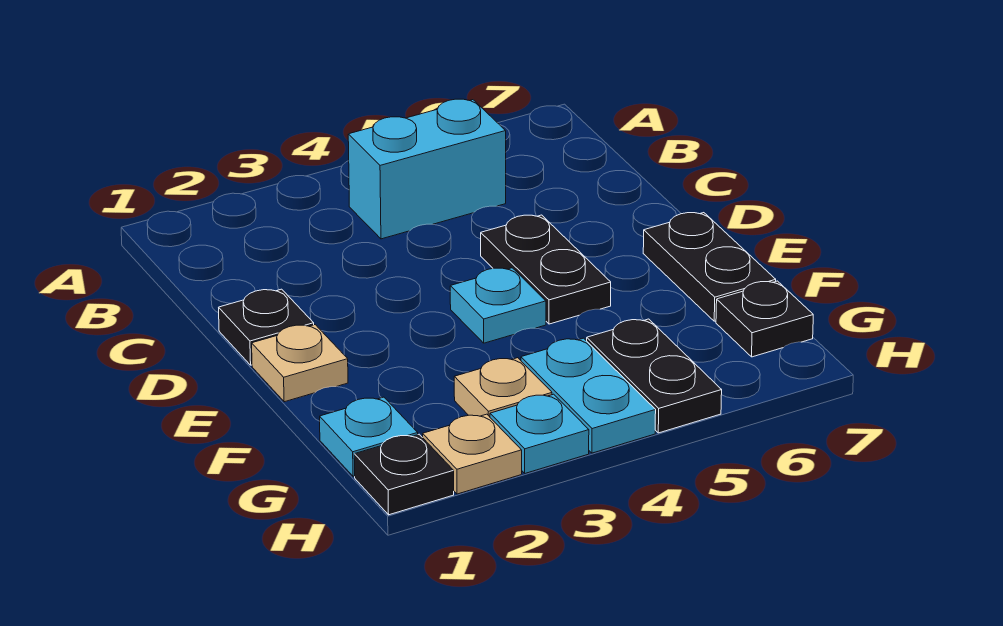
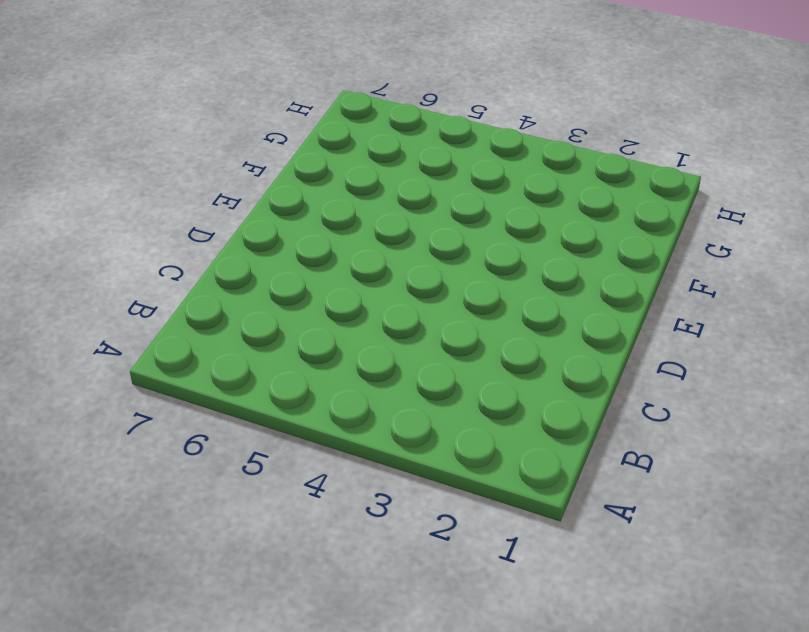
none -> cyan brick B4:B5 level 1
none -> black plate D1 level 1
none -> black plate D5:E5 level 1

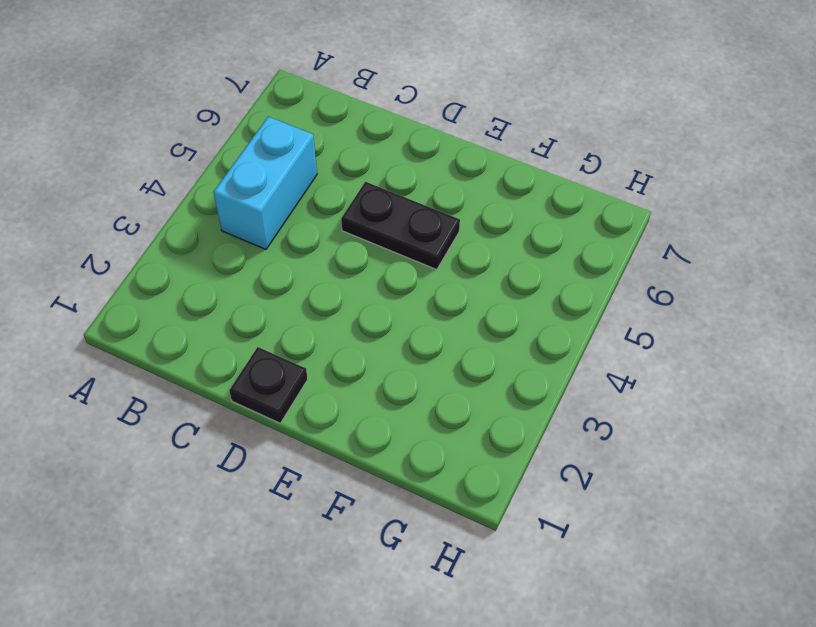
none -> tan plate E1 level 1
none -> cyan plate E4 level 1
none -> black plate E7:F7 level 1

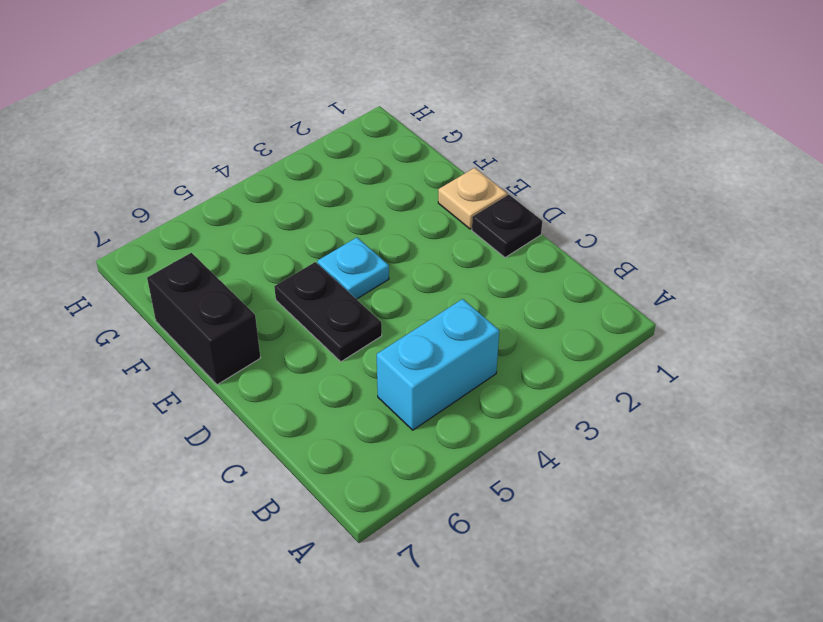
black brick E7:F7 level 1 -> black plate E7:F7 level 1
none -> cyan plate G1 level 1
none -> tan plate G3 level 1
none -> cyan plate G4:H4 level 1

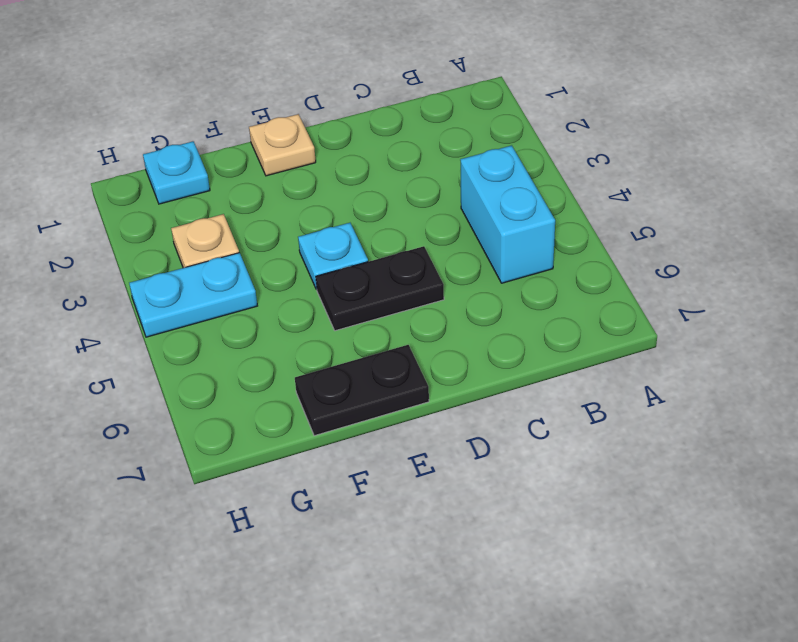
none -> black plate D1 level 1
none -> black plate G5:H5 level 1
none -> black plate G7 level 1

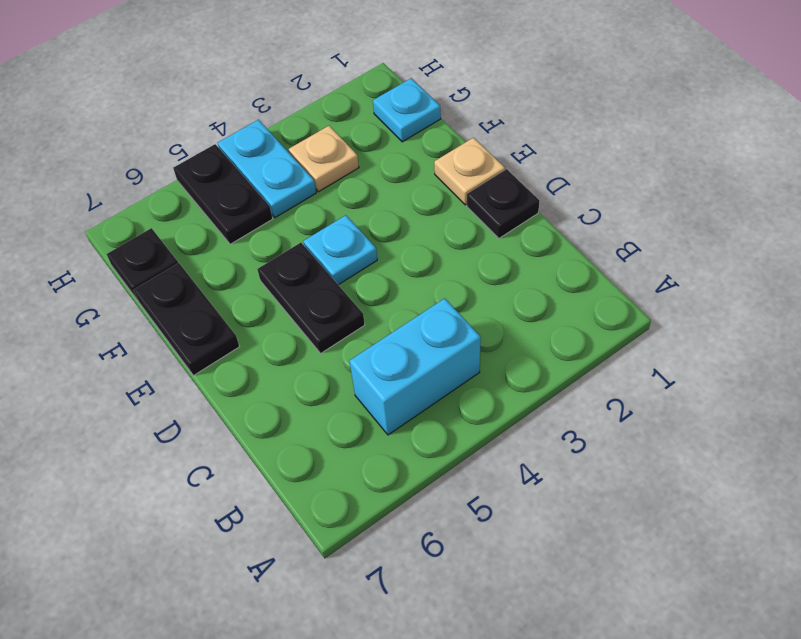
none -> black plate H1 level 1
none -> tan plate H2 level 1
none -> cyan plate H3 level 1

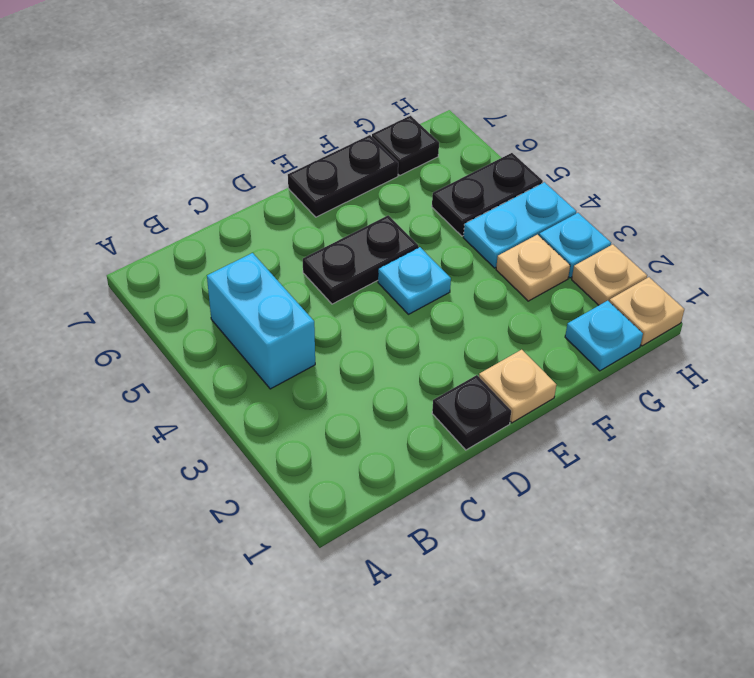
tan plate H1 level 1 -> black plate H1 level 1

